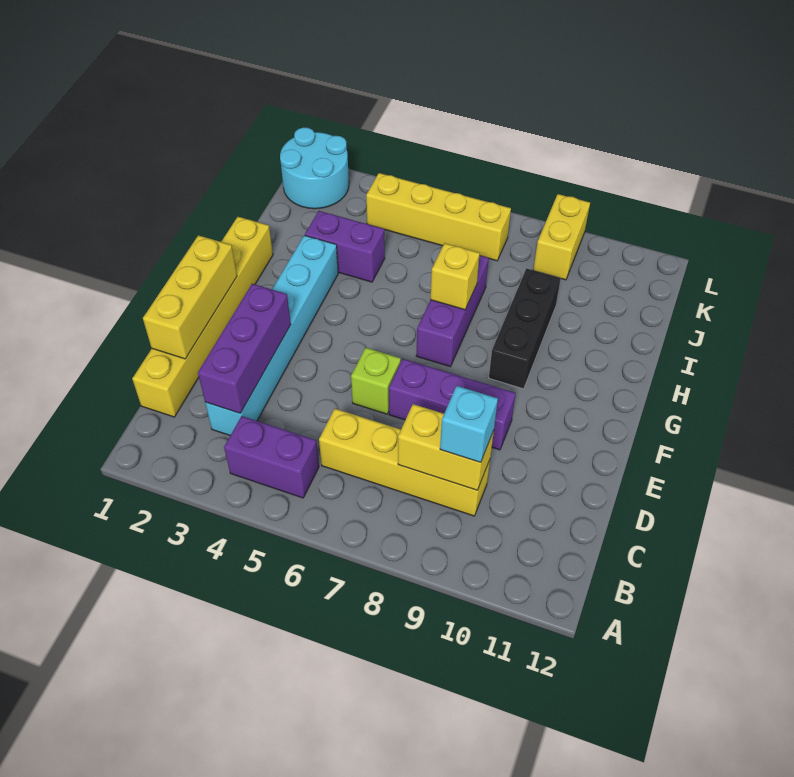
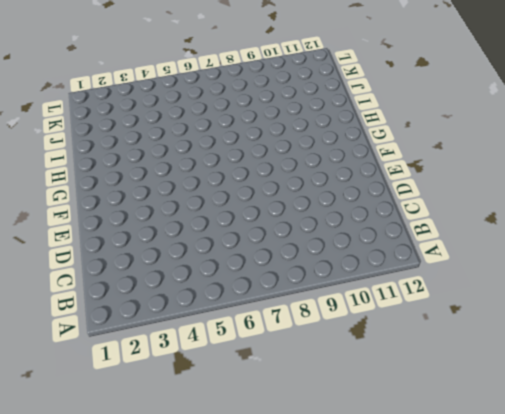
none -> purple brick B4:B5 level 1
none -> yellow brick C1:H1 level 1
none -> cyan brick C3:H3 level 1

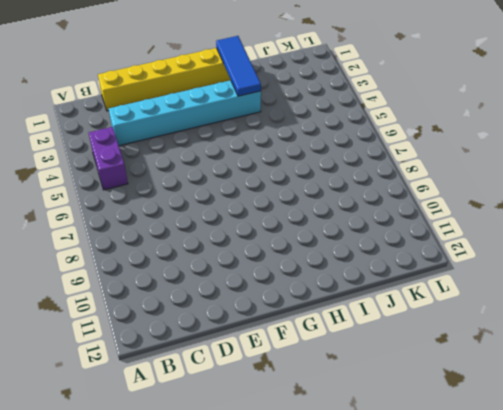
blue tile H1:H3 level 2 -> none
none -> yellow brick C6:C9 level 1
none -> lime brick E6 level 1
none -> purple brick E7:E9 level 1

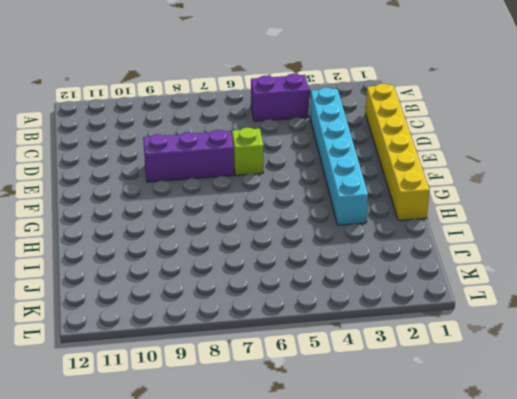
none -> yellow brick C6:C9 level 1
none -> purple brick G7:I7 level 1
none -> black brick G9:I9 level 1

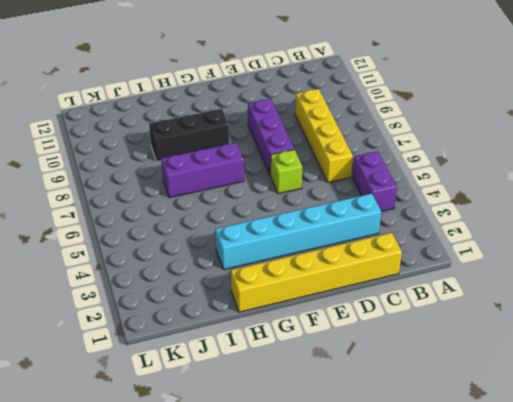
none -> purple brick I3:I4 level 1
none -> cyan round brick K1:L2 level 1
none -> yellow brick K4:K7 level 1

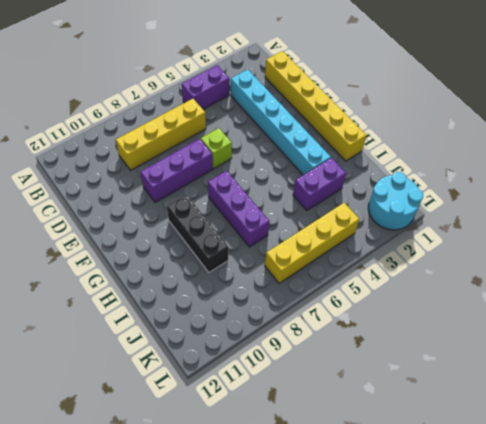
none -> yellow brick K9:L9 level 1
none -> purple brick C3:E3 level 2
none -> yellow brick C8:C9 level 2

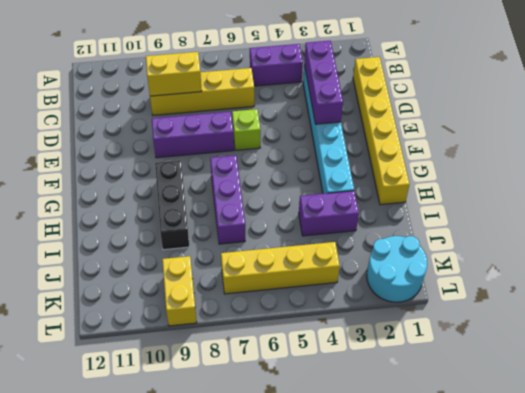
none -> yellow brick D1:F1 level 2
none -> yellow brick H7 level 2
none -> cyan brick C9 level 3

